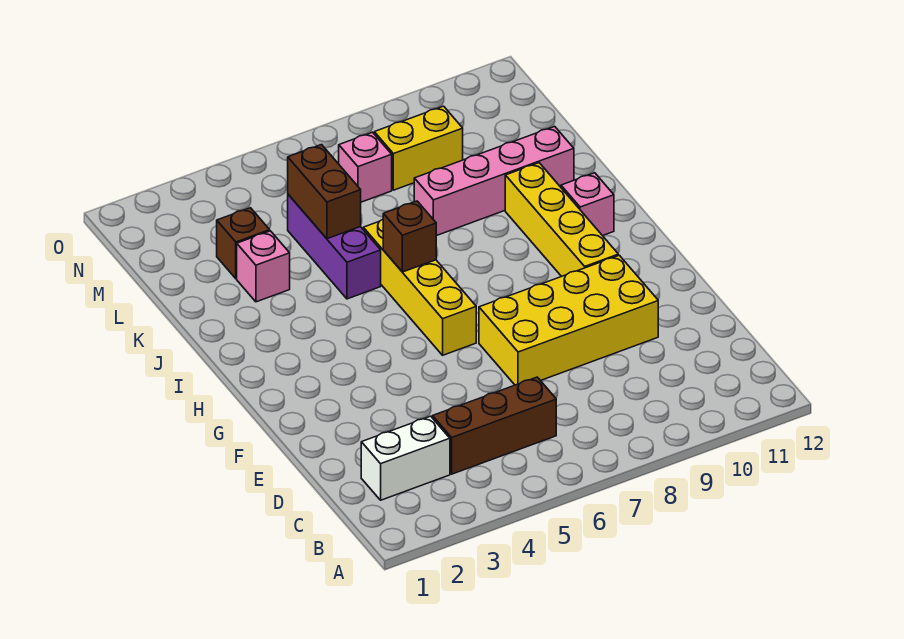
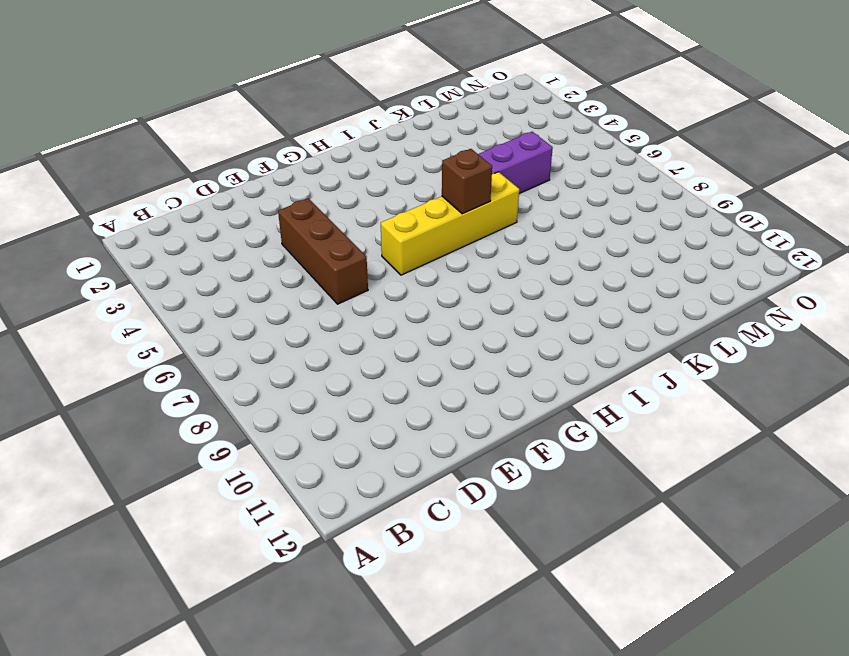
brown brick E4:E6 level 1 -> brown brick C4:C6 level 1
none -> white brick C2:C3 level 1
none -> yellow brick E7:F10 level 1
none -> yellow brick G10:J10 level 1

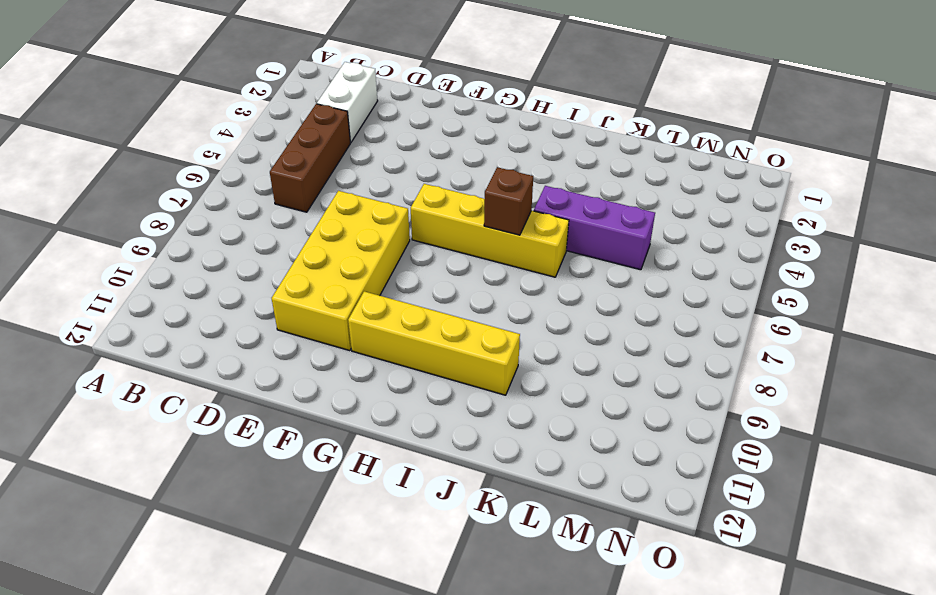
none -> pink brick I11 level 1
none -> pink brick K3 level 1
none -> pink brick K8:K11 level 1

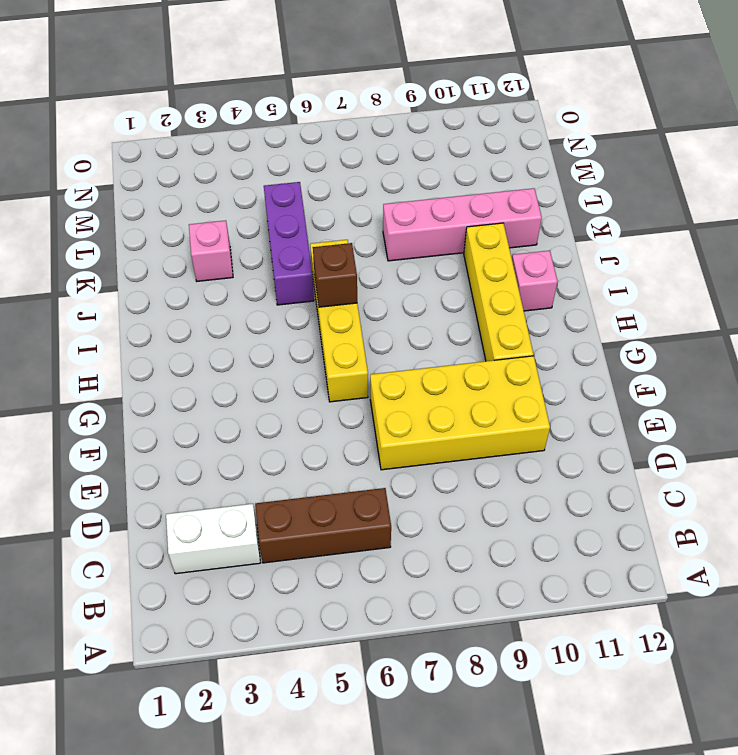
none -> brown brick L3 level 1
none -> pink brick M7 level 1
none -> yellow brick M8:M9 level 1

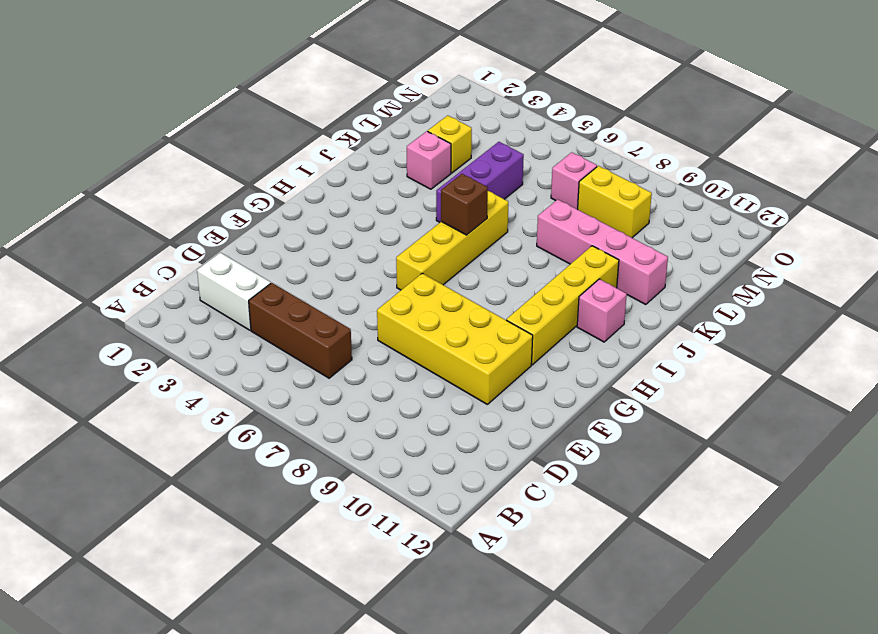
yellow brick L3 level 1 -> brown brick L3 level 1
none -> brown brick K5:L5 level 2

